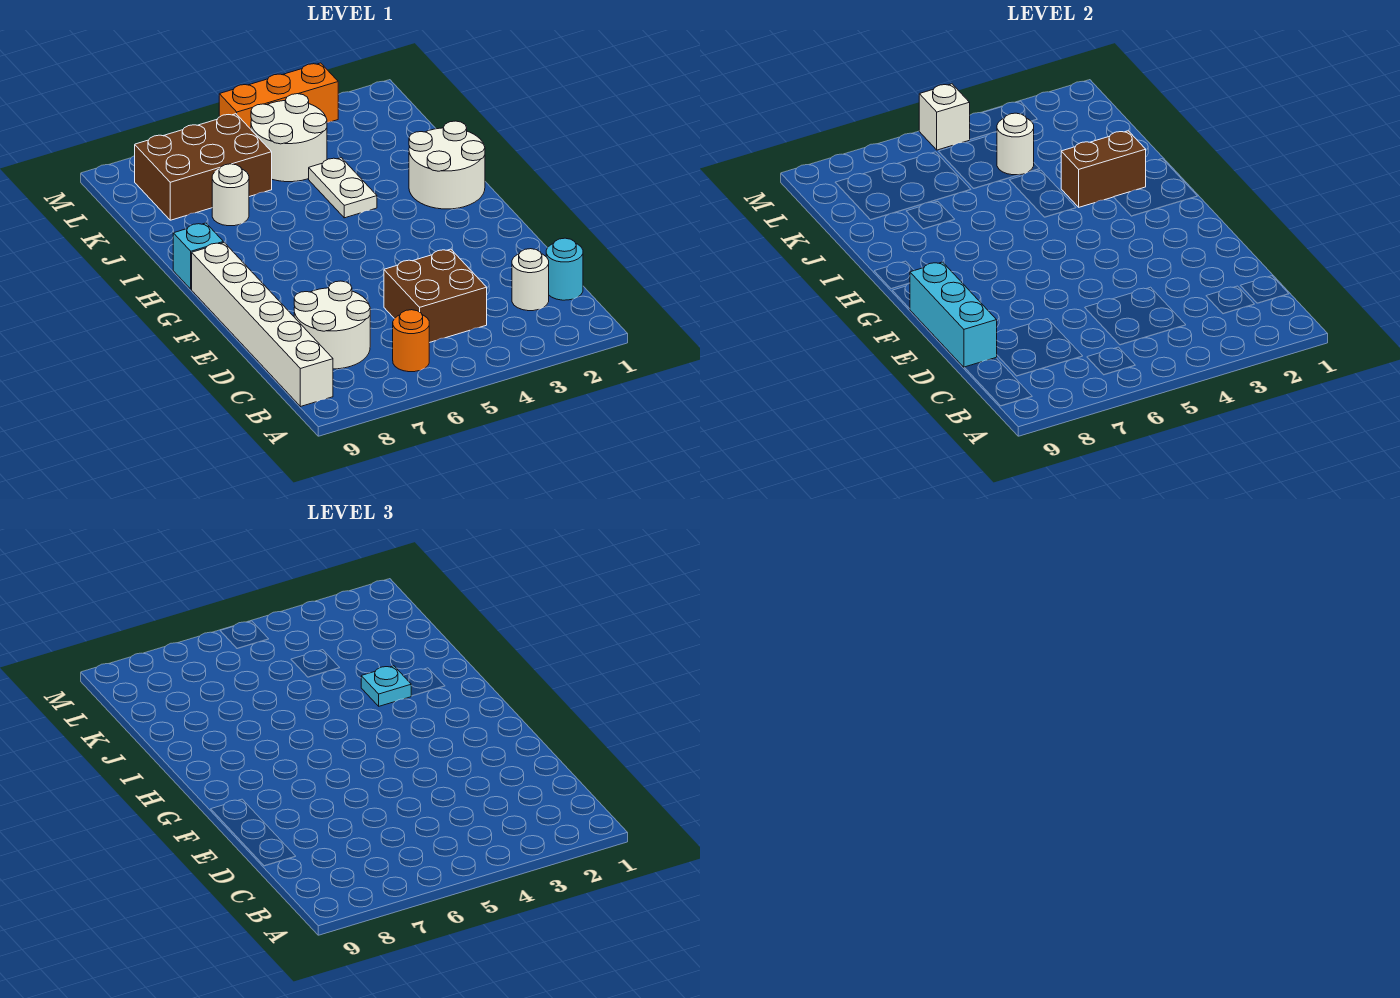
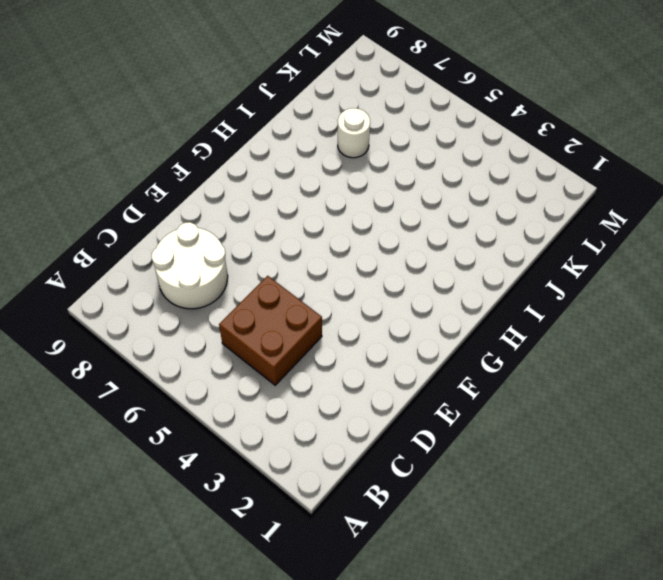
none -> orange round brick B6 level 1
none -> white brick B9:G9 level 1
none -> cyan round brick C1 level 1

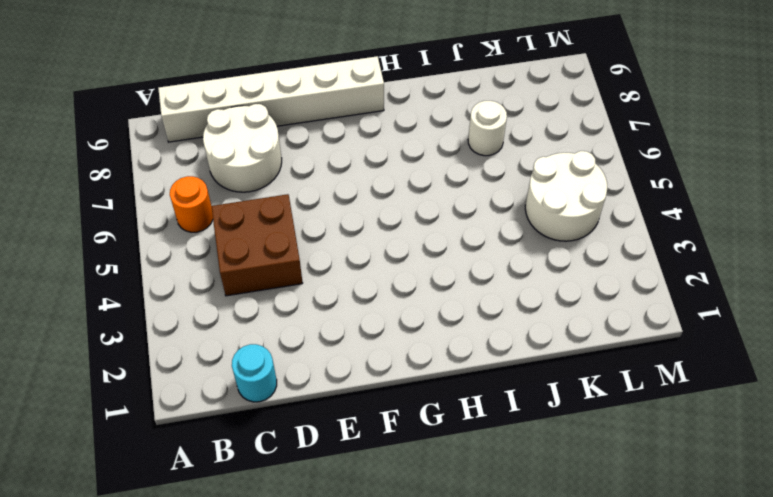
none -> white round brick C2 level 1
none -> white round brick H1:I2 level 1
none -> cyan brick H9 level 1

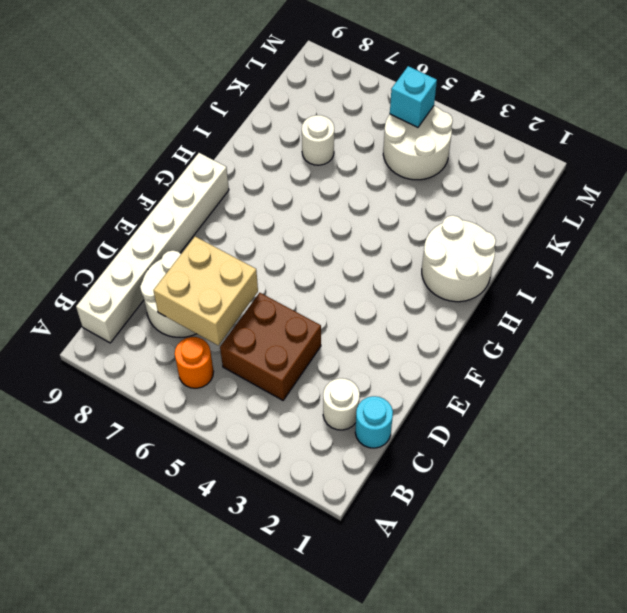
tan brick C6:D7 level 2 -> none
cyan brick L5 level 2 -> cyan brick H9 level 1
none -> white plate I4:J4 level 1
none -> brown brick K6:L8 level 1
none -> orange brick M3:M5 level 1

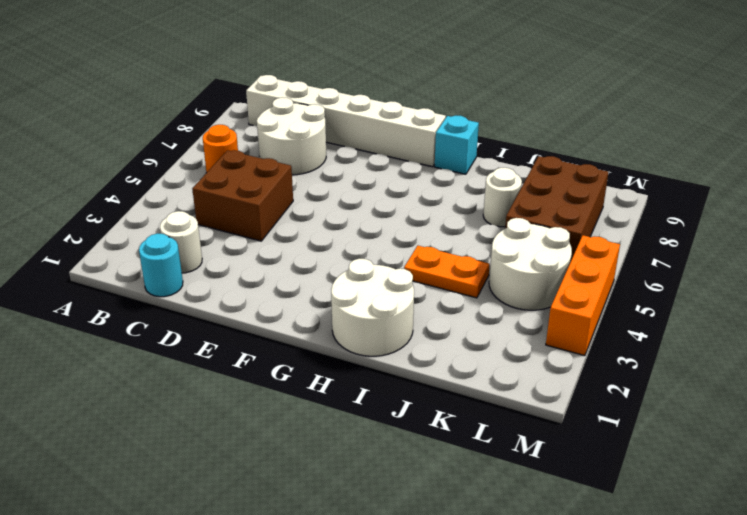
orange plate I4:J4 level 1 -> white plate I4:J4 level 1
none -> cyan brick D9:F9 level 2
none -> brown brick I2:I3 level 2
none -> white round brick K4 level 2

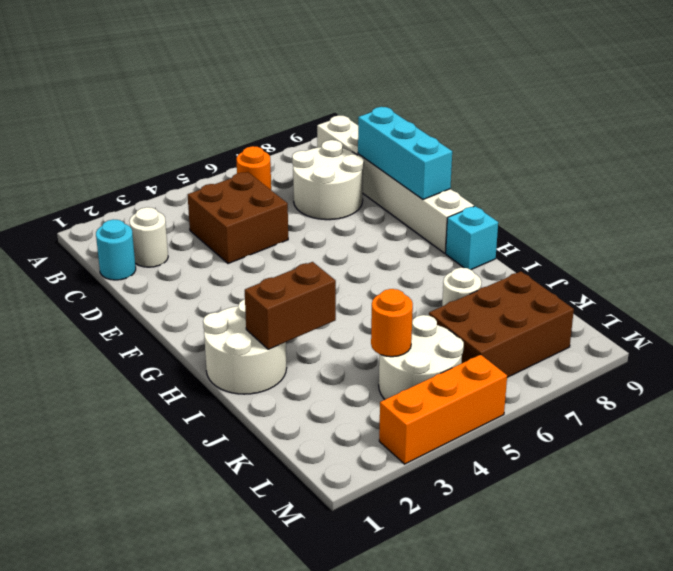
orange round brick K4 level 2 -> white round brick K4 level 2
none -> white plate I4:J4 level 1
none -> white brick M5 level 2
none -> cyan plate I3 level 3

